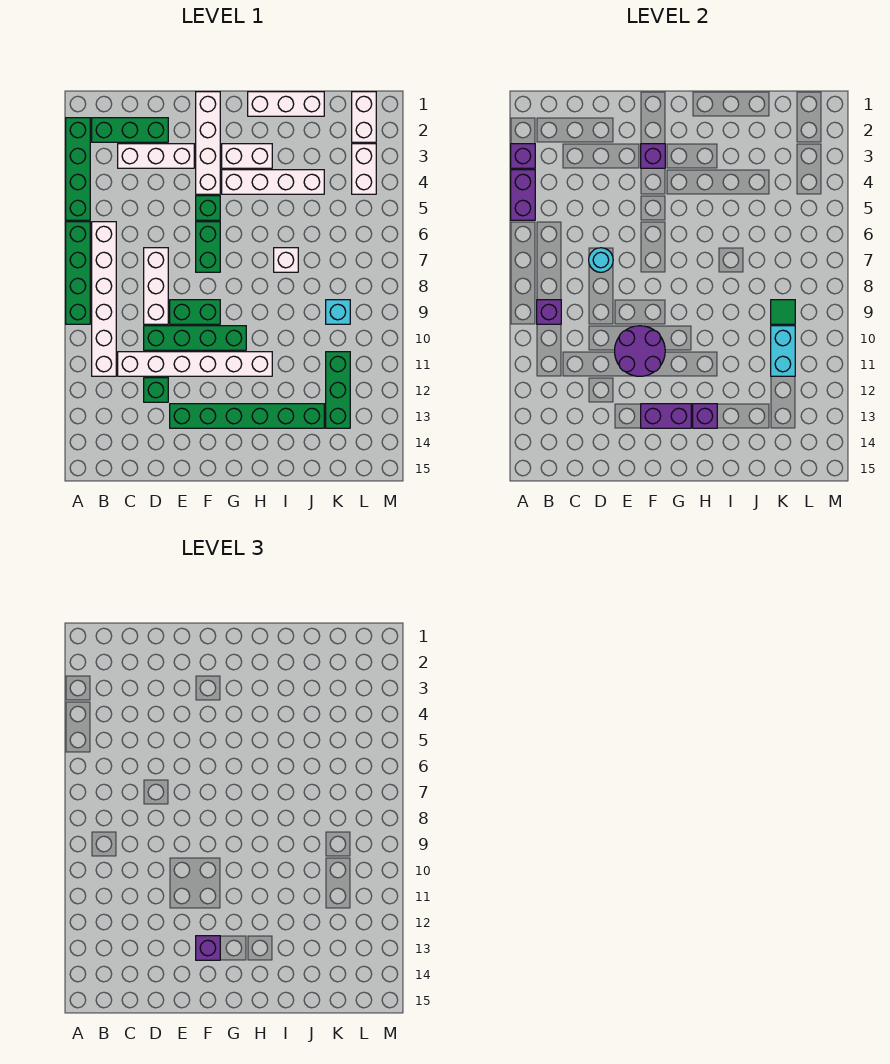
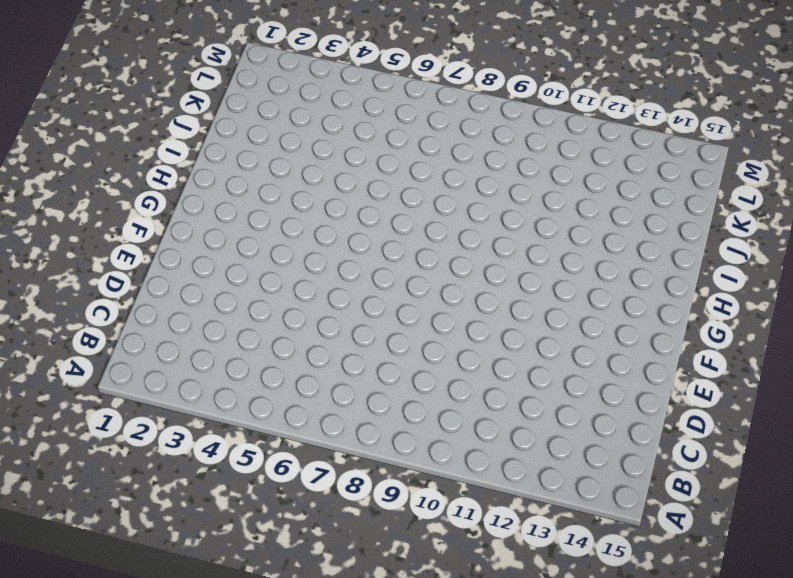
none -> green brick A2:A5 level 1
none -> green brick A6:A9 level 1
none -> green brick B2:D2 level 1
none -> white brick B6:B11 level 1

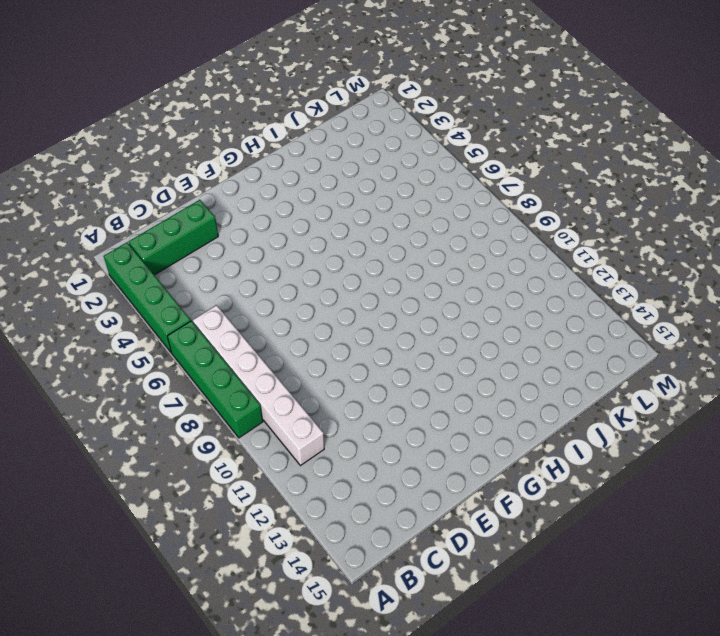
none -> white brick C3:E3 level 1
none -> white brick C11:H11 level 1
none -> white brick D7:D9 level 1
none -> green brick D10:G10 level 1

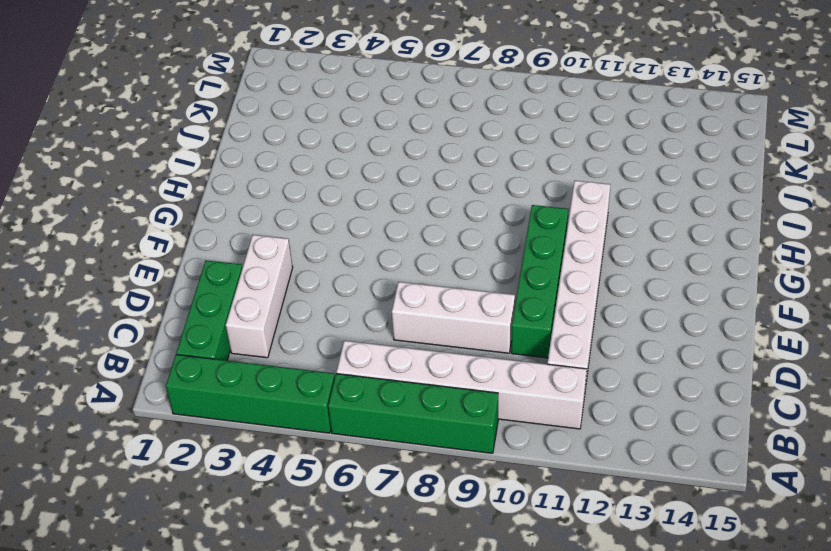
none -> green brick D12 level 1
none -> green brick E9:F9 level 1
none -> green brick E13:J13 level 1
none -> white brick F1:F4 level 1

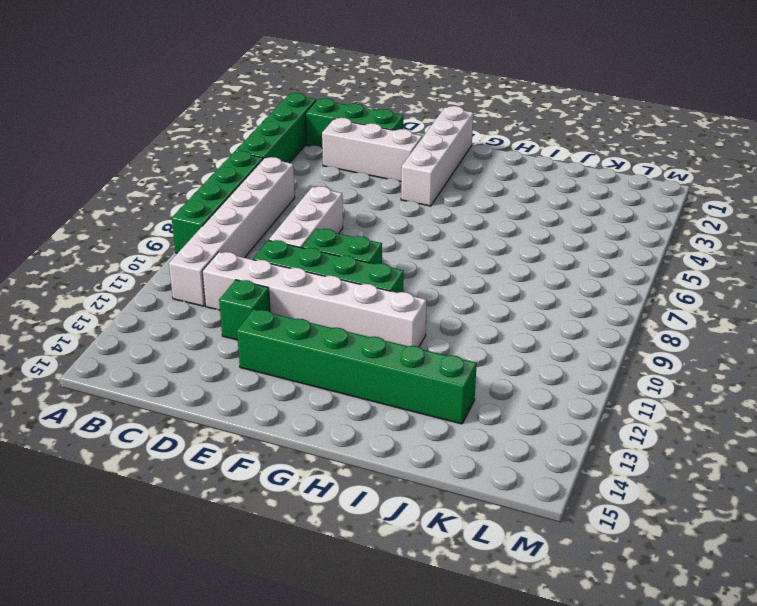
none -> green brick F5 level 1
none -> green brick F6:F7 level 1
none -> white brick G3:H3 level 1
none -> white brick G4:J4 level 1

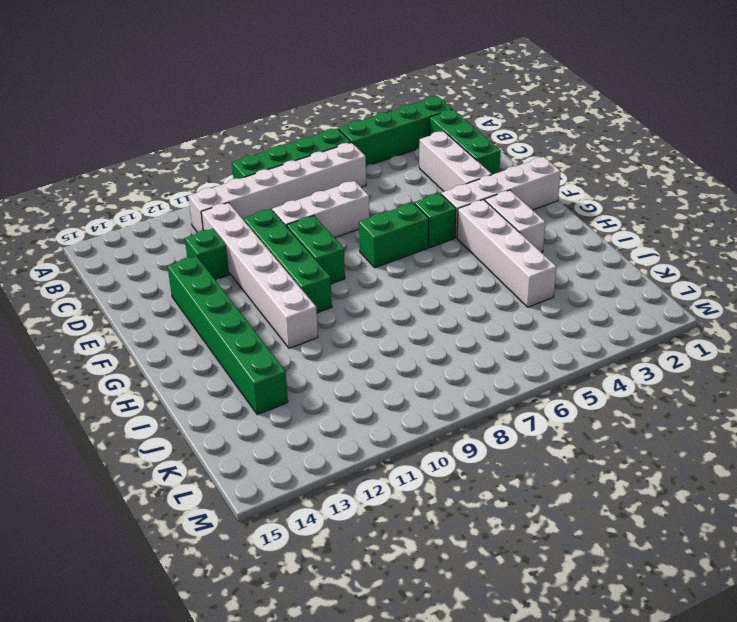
none -> white brick H1:J1 level 1
none -> white brick I7 level 1
none -> cyan brick K9 level 1
none -> green brick K11:K13 level 1

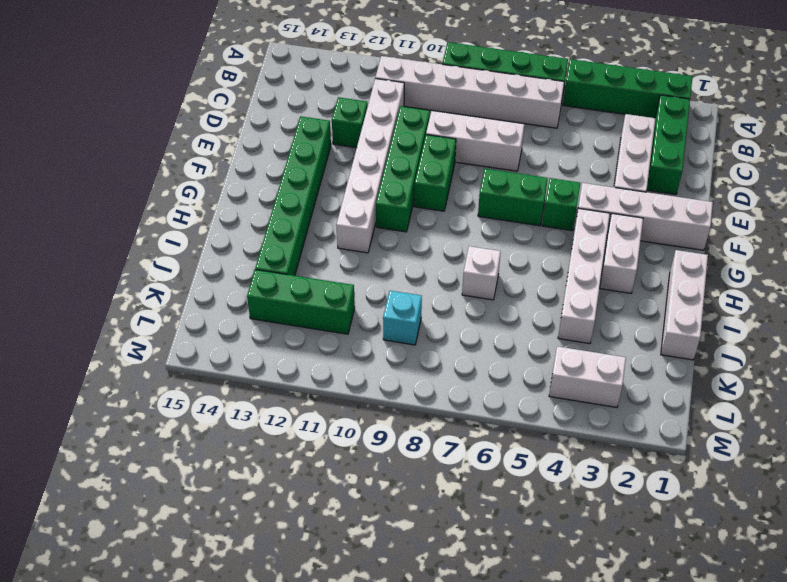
none -> white brick L1:L2 level 1
none -> purple brick A3 level 2
none -> purple brick A4:A5 level 2
none -> purple brick B9 level 2

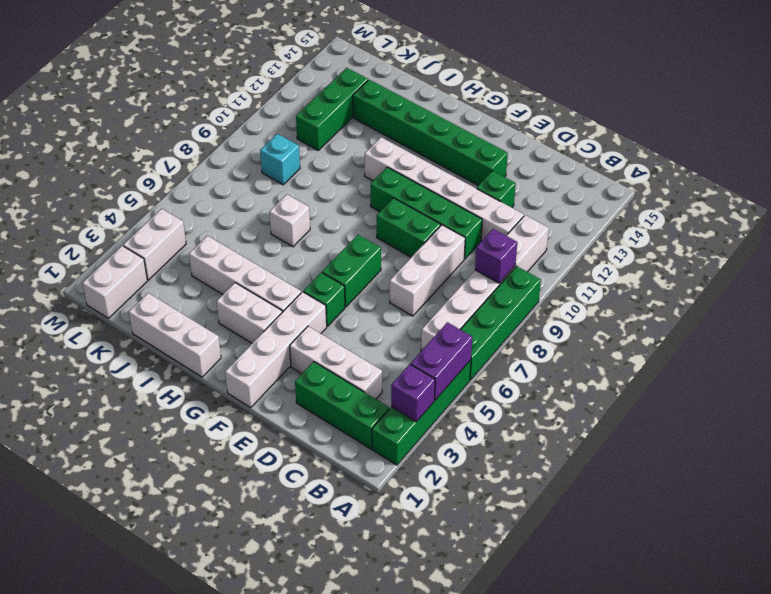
none -> cyan round brick D7 level 2
none -> purple round brick E10:F11 level 2
none -> purple brick F3 level 2
none -> purple brick F13:G13 level 2

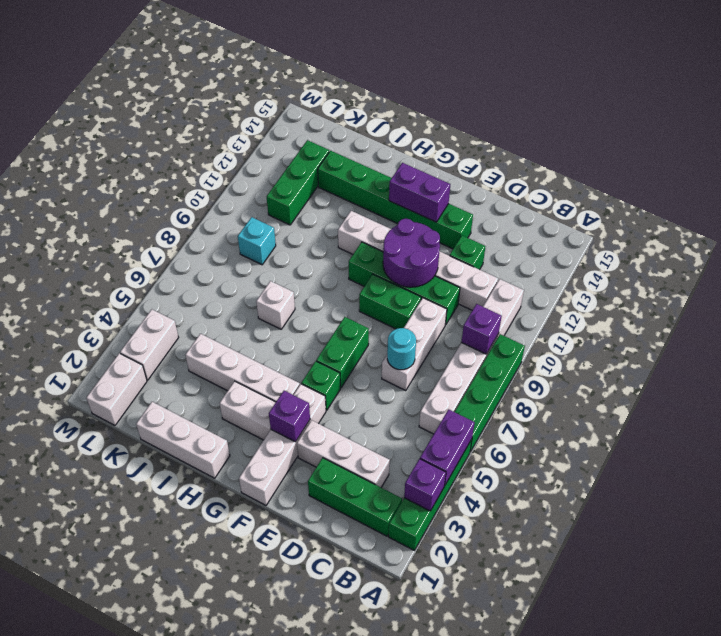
none -> purple brick H13 level 2
none -> green tile K9 level 2
none -> cyan brick K10:K11 level 2
none -> purple brick F13 level 3

